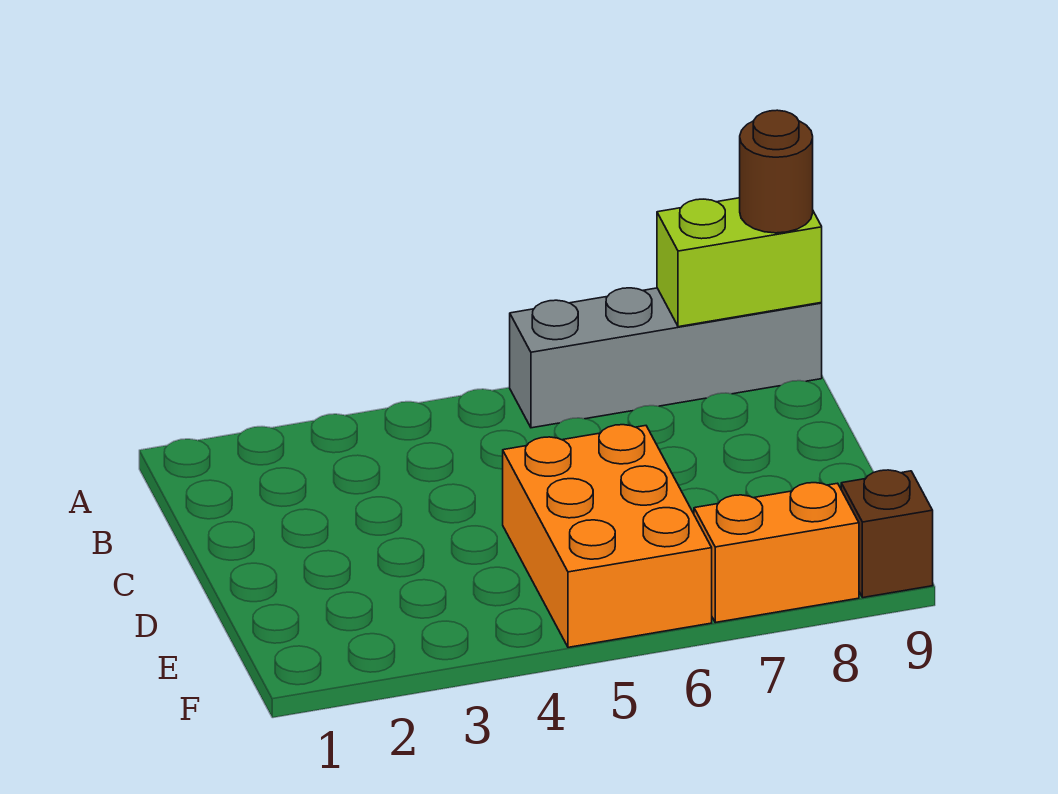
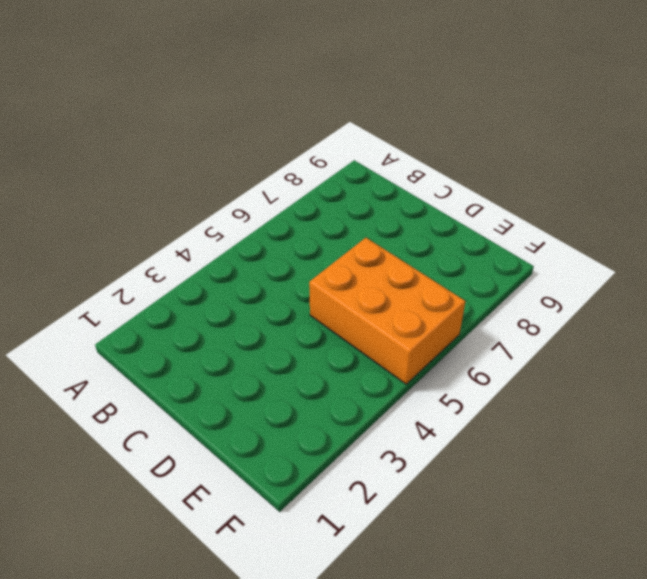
none -> grey brick A6:A9 level 1
none -> orange brick F7:F8 level 1

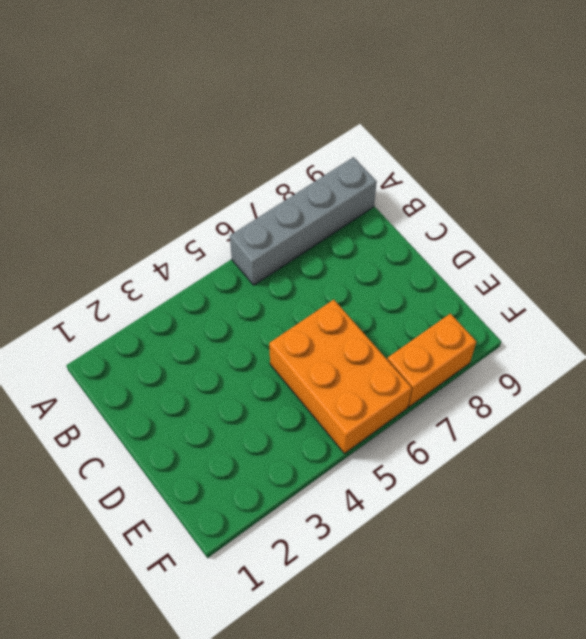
none -> brown brick F9 level 1
none -> lime brick A8:A9 level 2

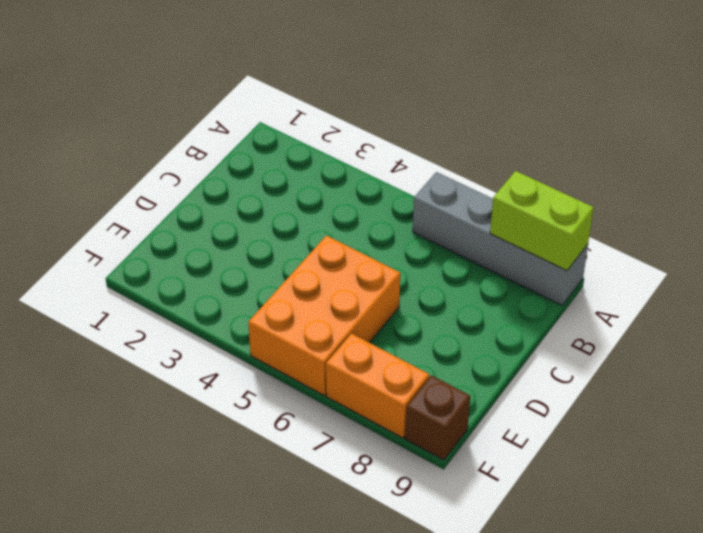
none -> brown round brick A9 level 3

